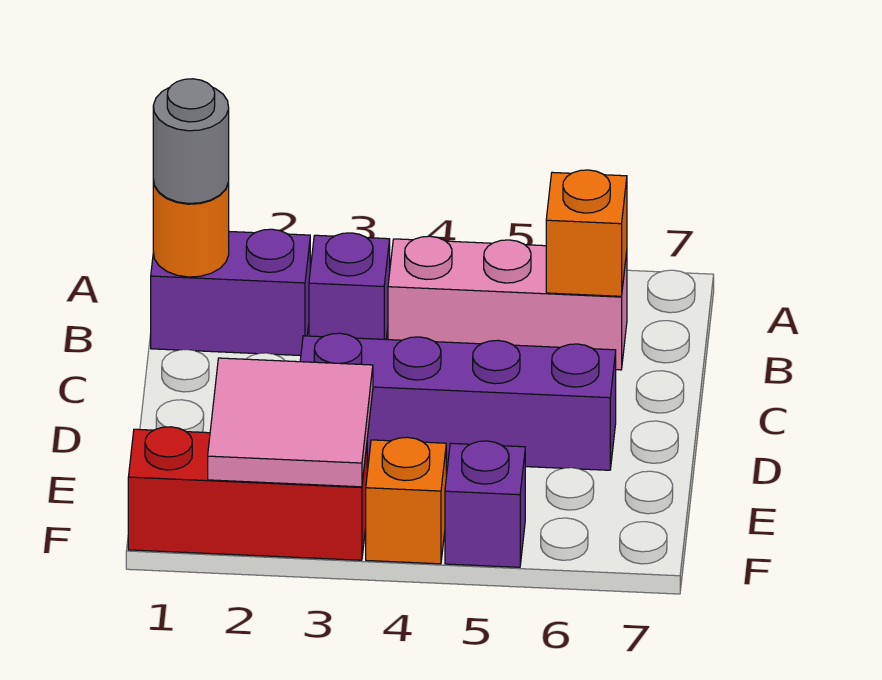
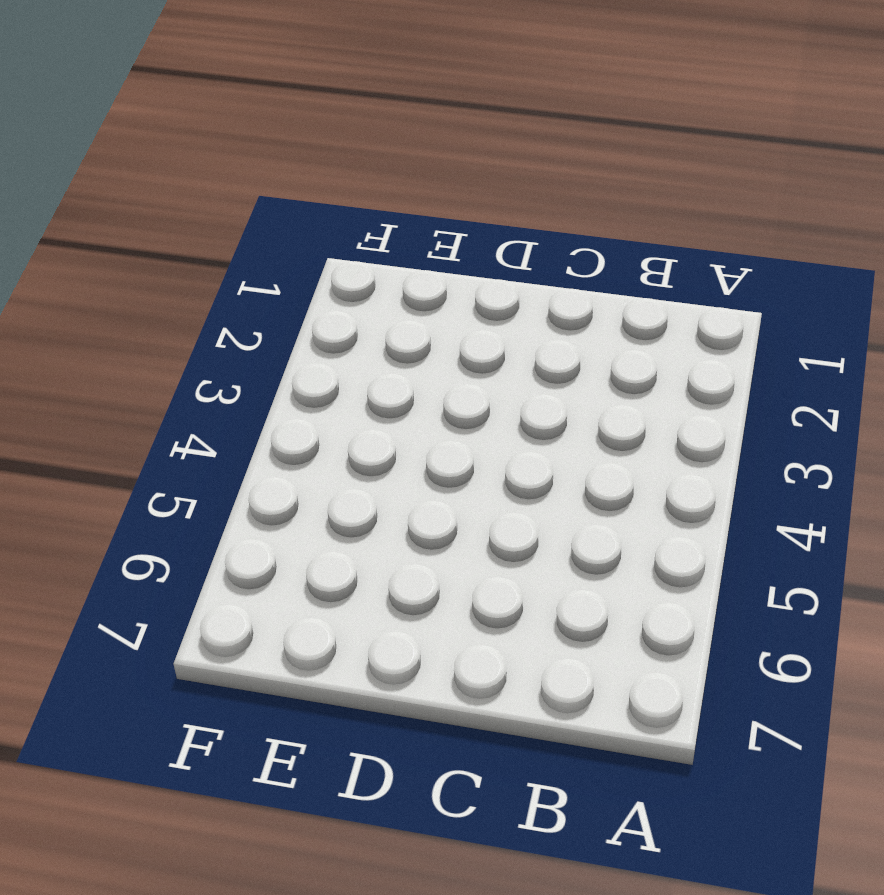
none -> purple brick B1:B2 level 1
none -> purple brick B3 level 1

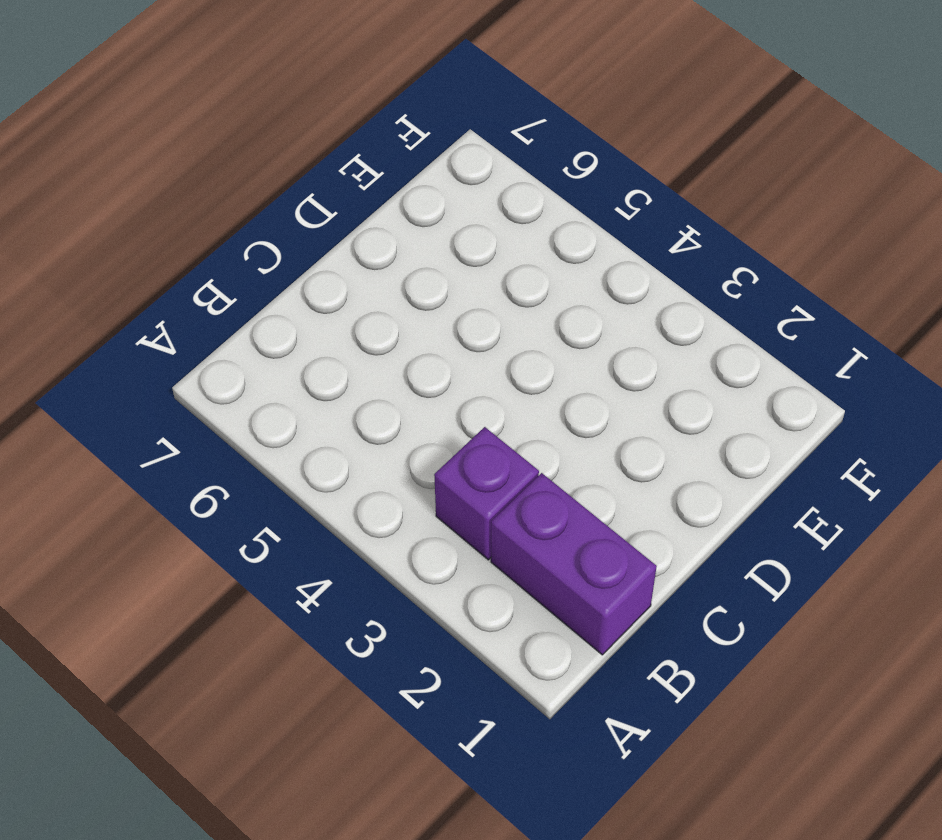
none -> pink brick B4:B6 level 1
none -> purple brick D3:D6 level 1

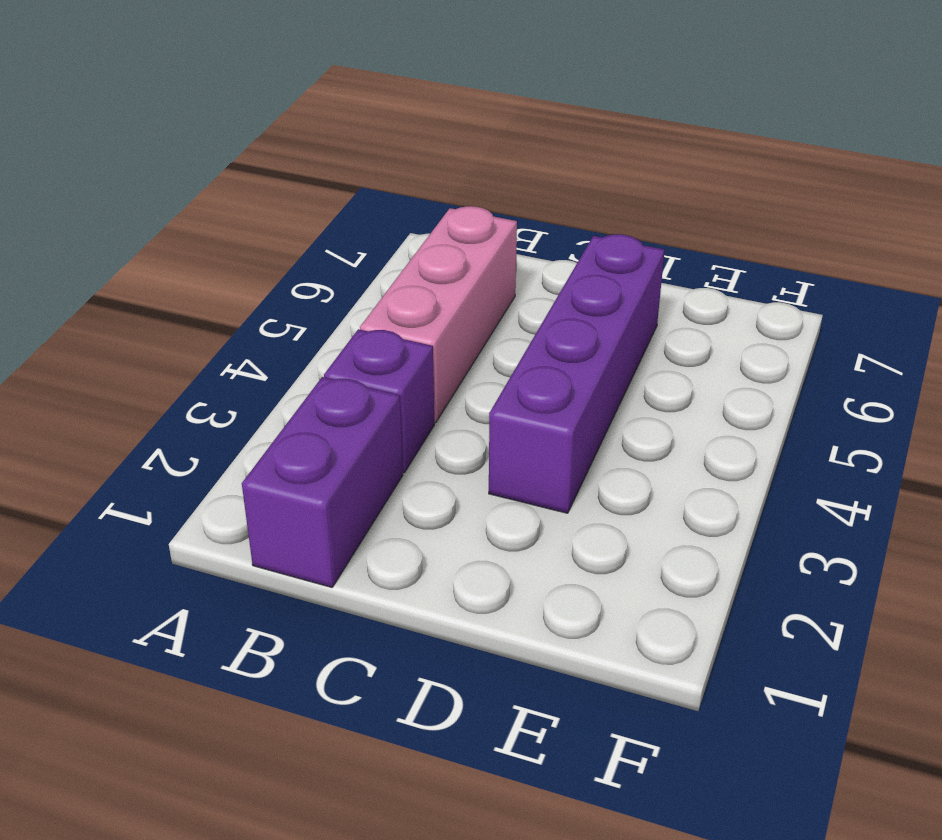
none -> red brick F1:F3 level 1
none -> orange brick F4 level 1

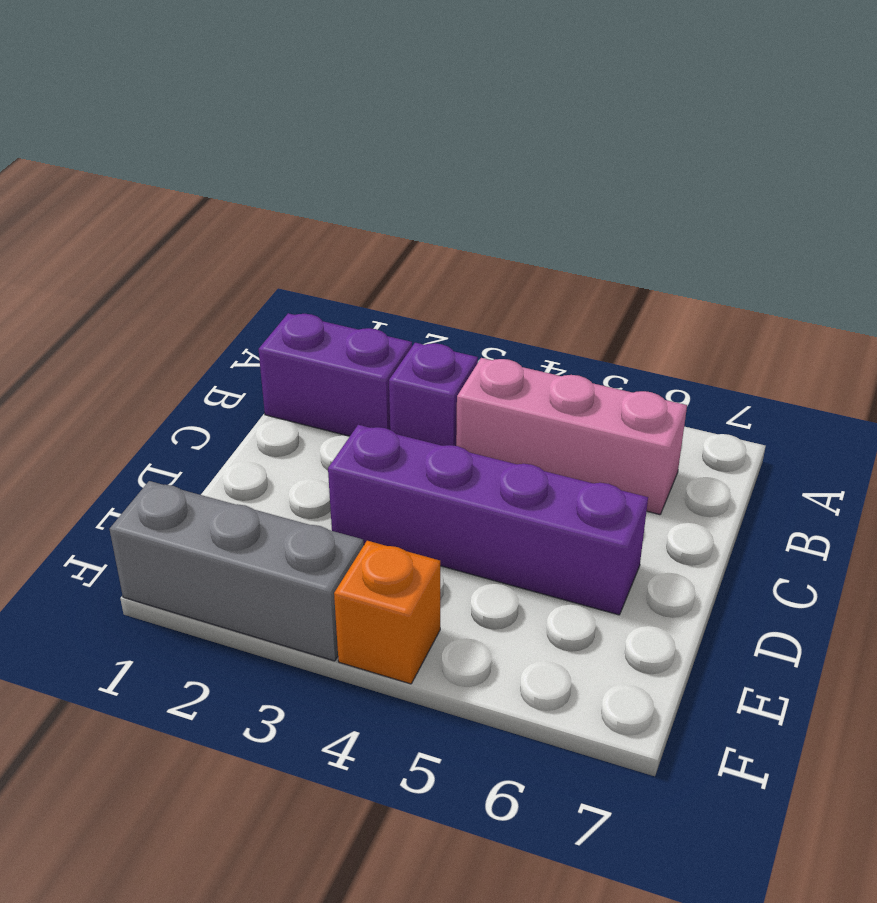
grey brick F1:F3 level 1 -> red brick F1:F3 level 1
none -> purple brick F5 level 1
none -> orange round brick B1 level 2

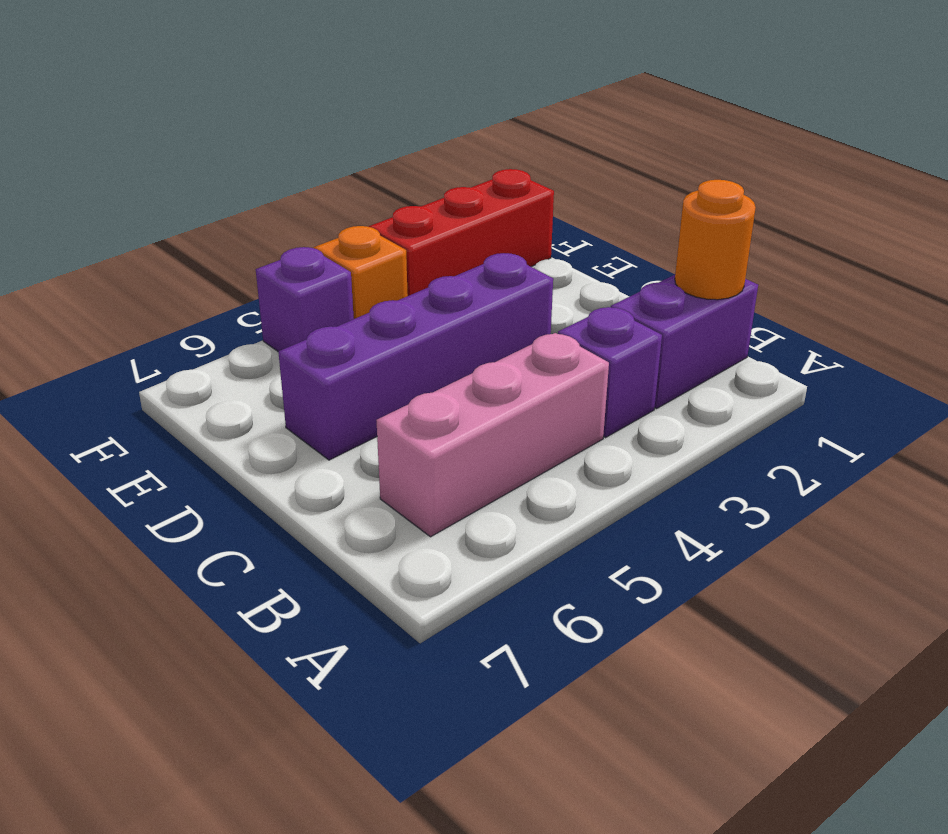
none -> orange brick B6 level 2
none -> pink tile E2:F3 level 2

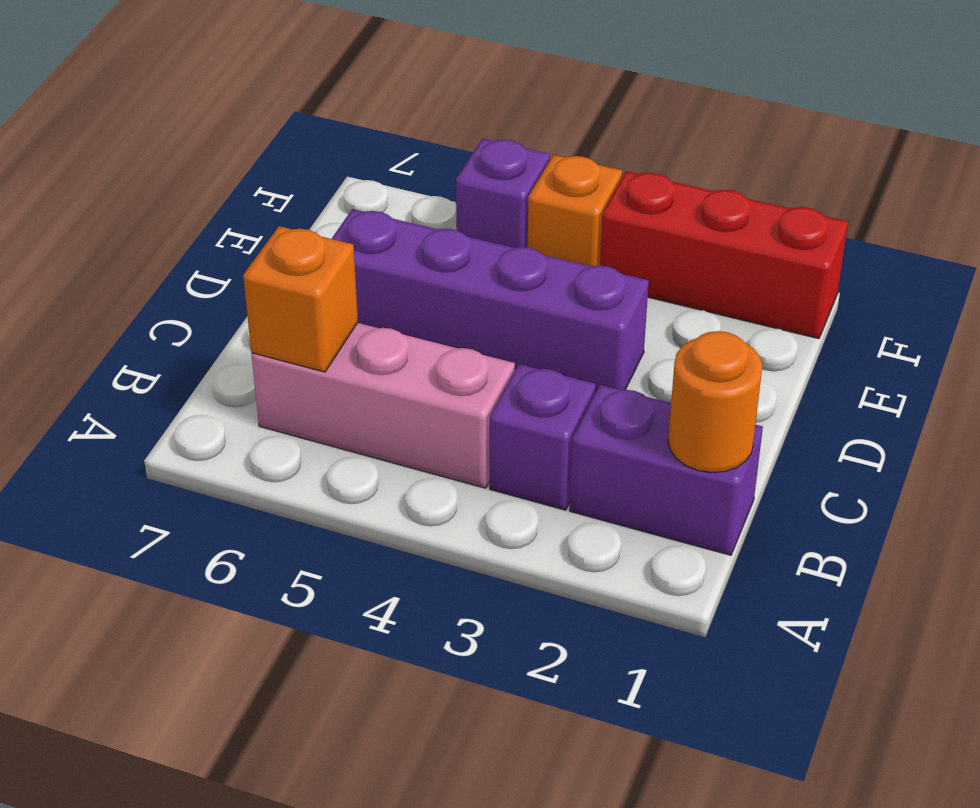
none -> pink tile E2:F3 level 2
none -> grey round brick B1 level 3

